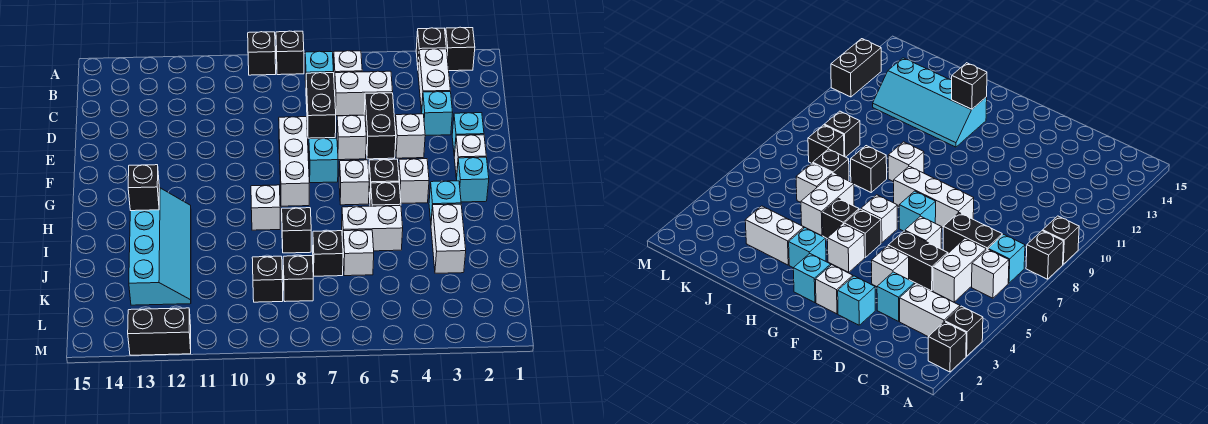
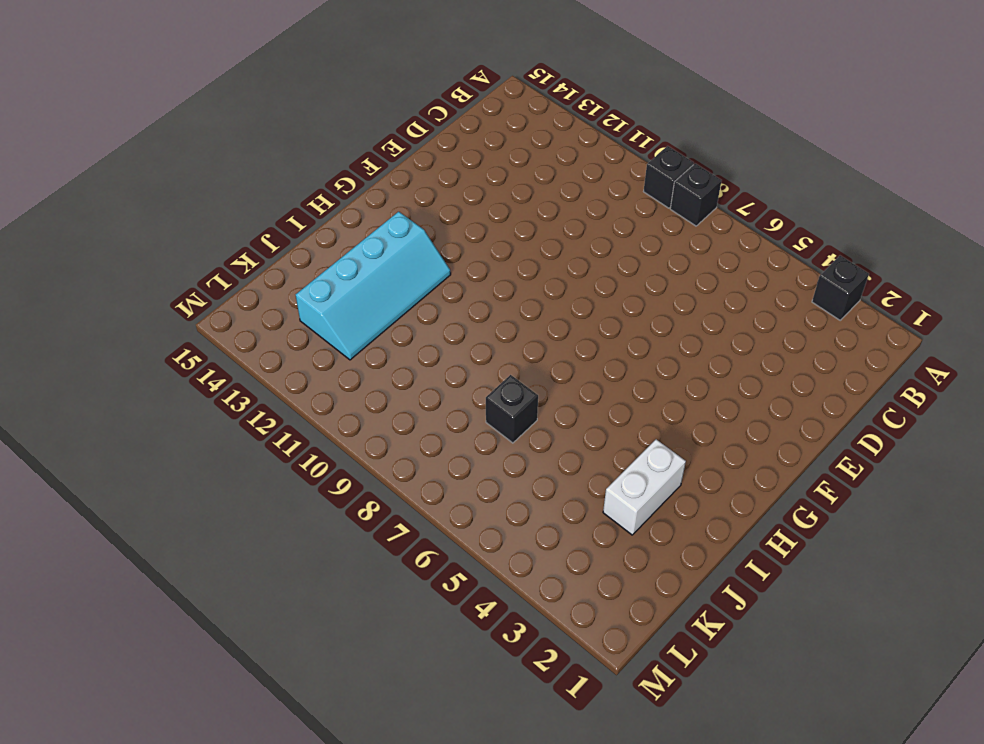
none -> black brick A2 level 1
none -> white brick B3:C3 level 1
none -> white brick B6 level 1
none -> cyan brick B7 level 1

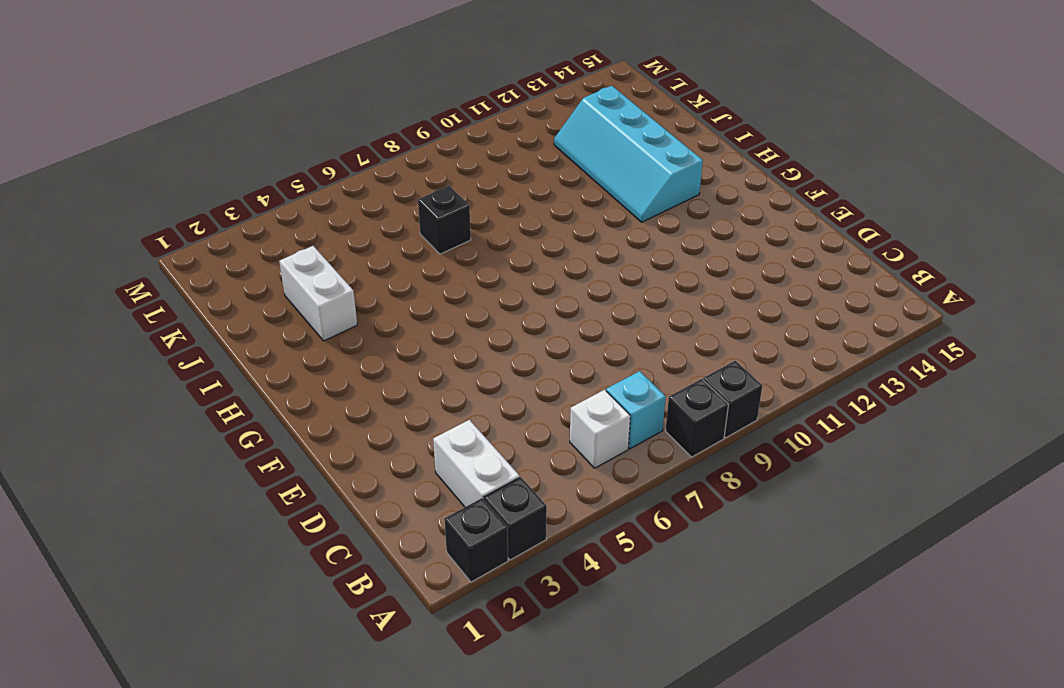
none -> white brick C5:C6 level 1
none -> black brick C7:D7 level 1
none -> cyan brick D3 level 1
none -> black brick D5:E5 level 1

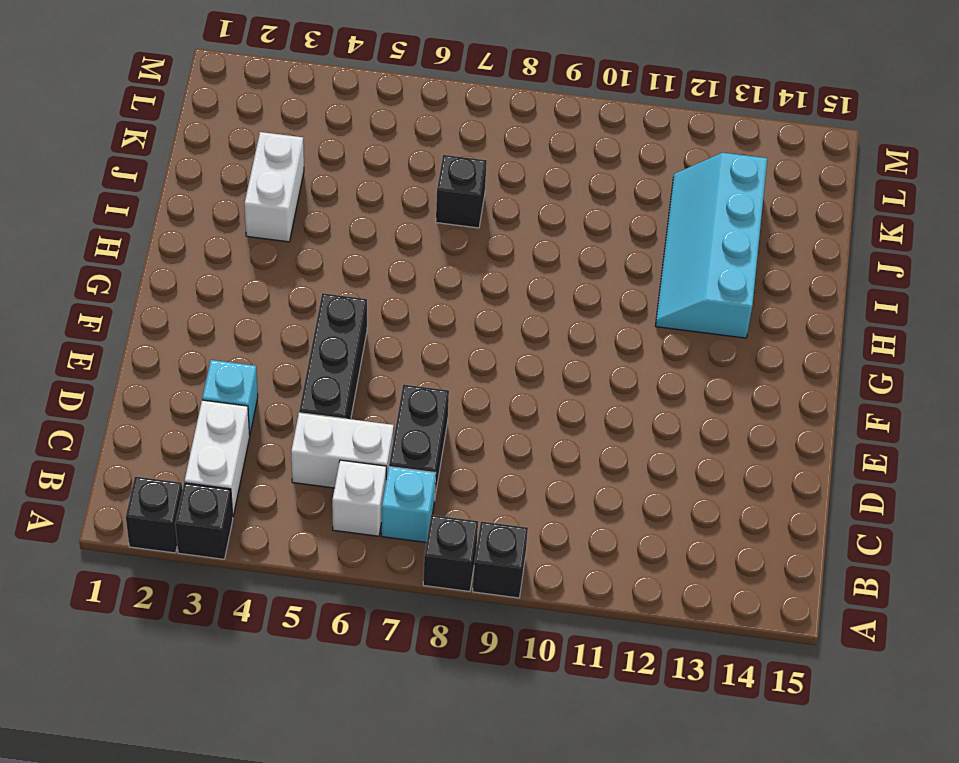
black brick D5:F5 level 1 -> black brick D5:E5 level 1
none -> cyan brick E2 level 1
none -> white brick E4 level 1
none -> white brick E6 level 1
none -> white brick E8:G8 level 1

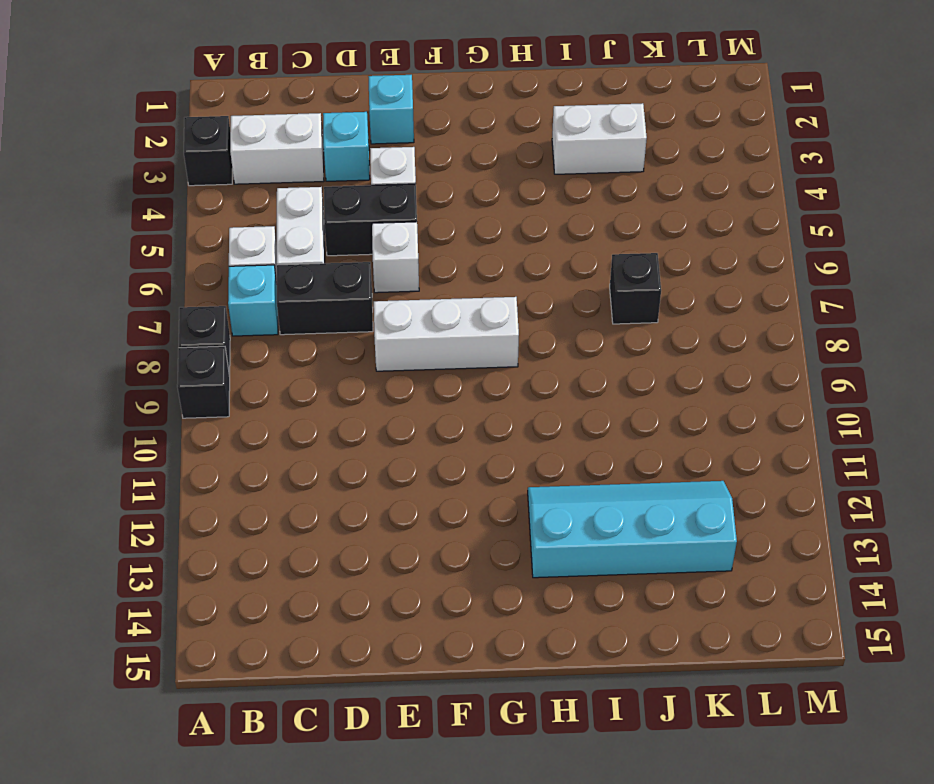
none -> black brick A2 level 1
none -> white brick F2 level 1
none -> cyan brick F7 level 1
none -> cyan brick G2 level 1

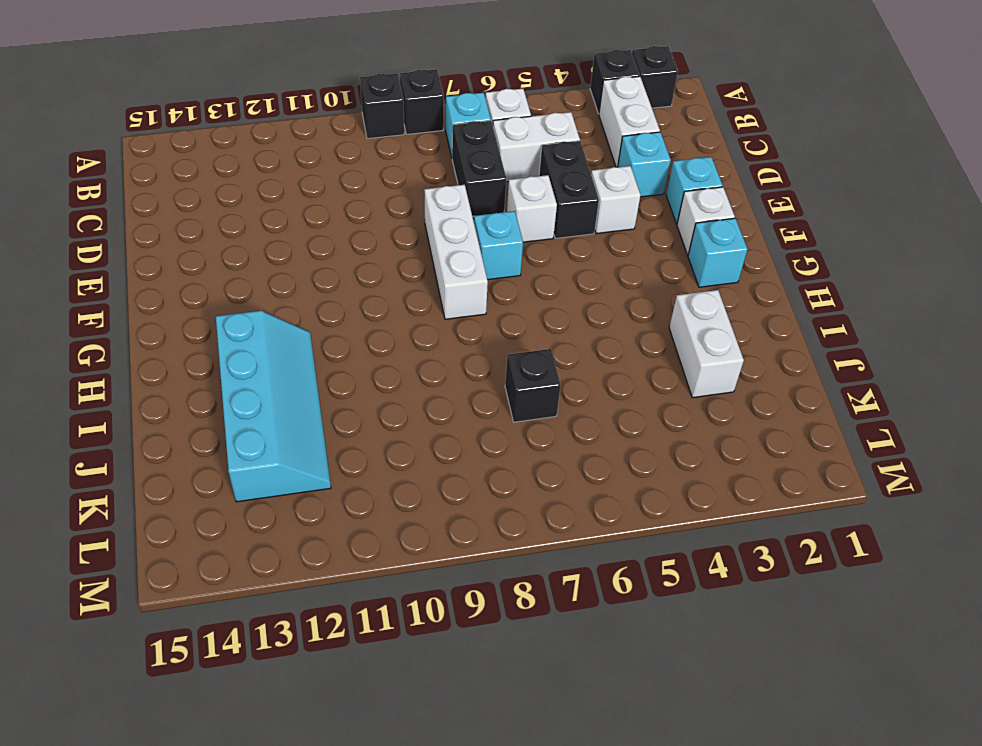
none -> white brick G4 level 1
none -> black brick G5 level 1
none -> white brick G6 level 1
none -> cyan brick H3 level 1

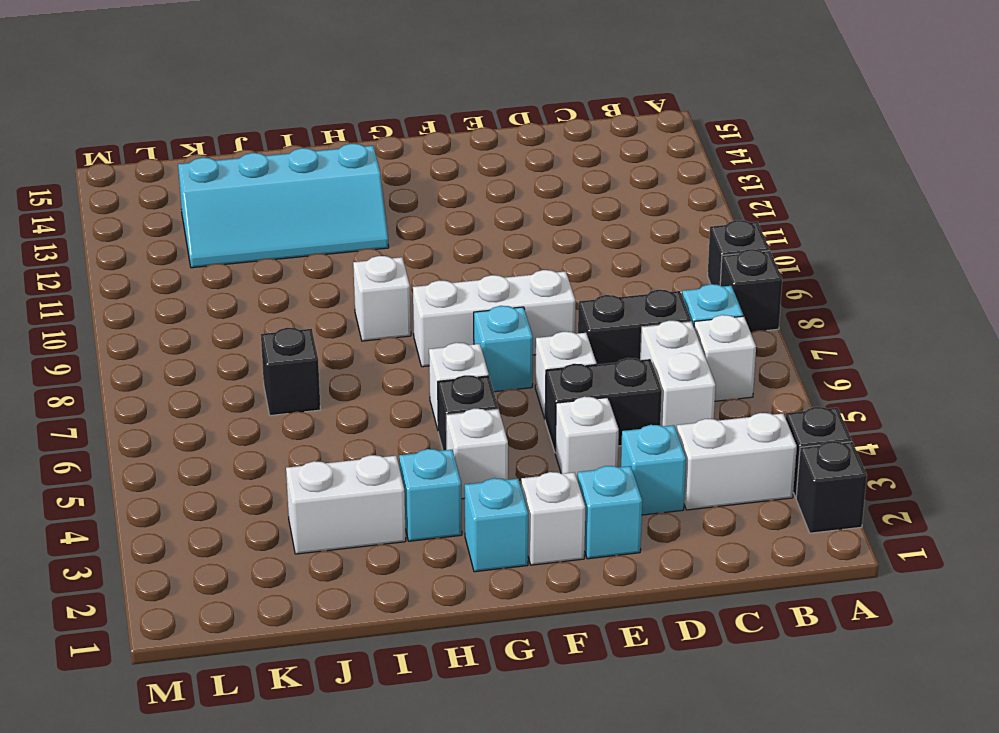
none -> black brick H5 level 1
none -> white brick I5:I6 level 1
none -> black brick I8 level 1
none -> white brick J6 level 1

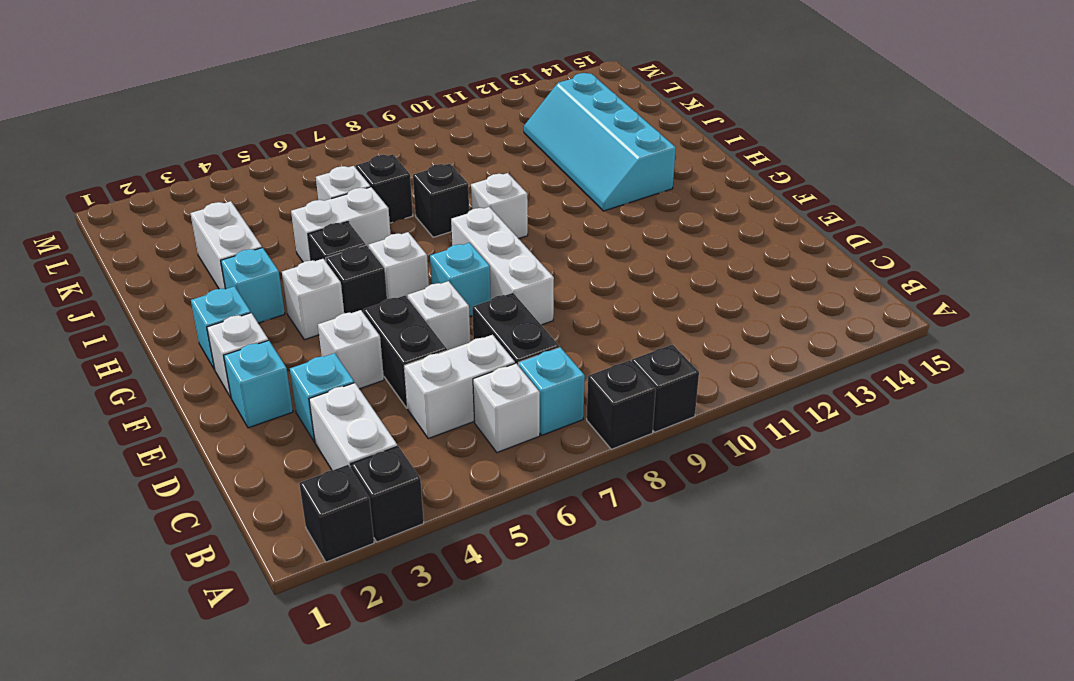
none -> black brick K8 level 1
none -> black brick K9 level 1
none -> black brick M12:M13 level 1
none -> black brick H13 level 2

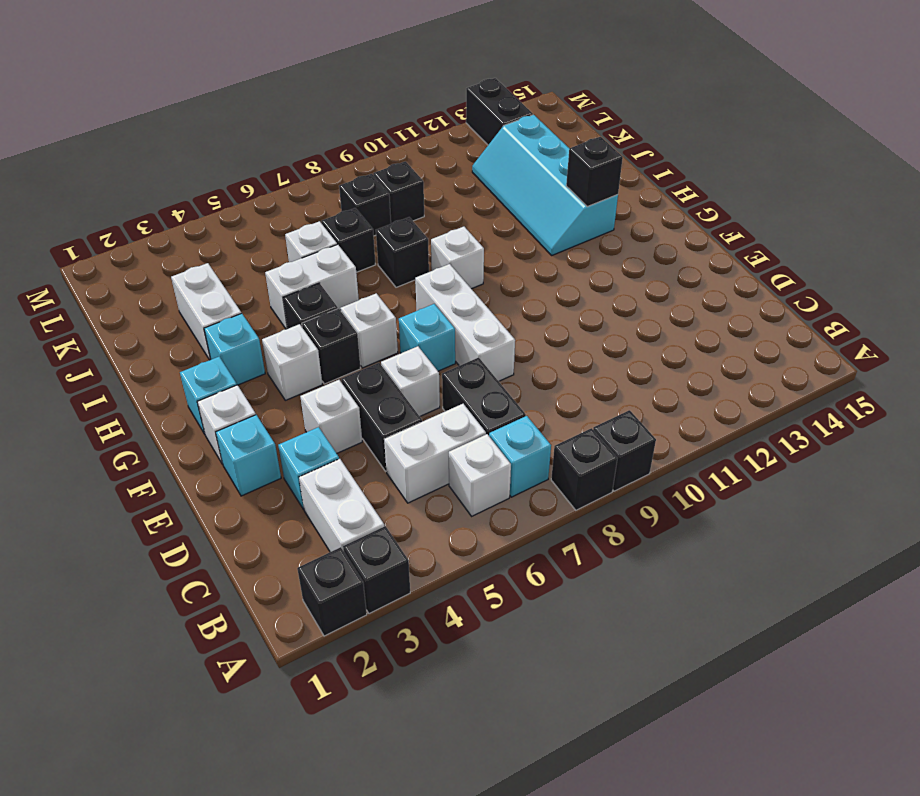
black brick L13:M13 level 1 -> black brick M12:M13 level 1

